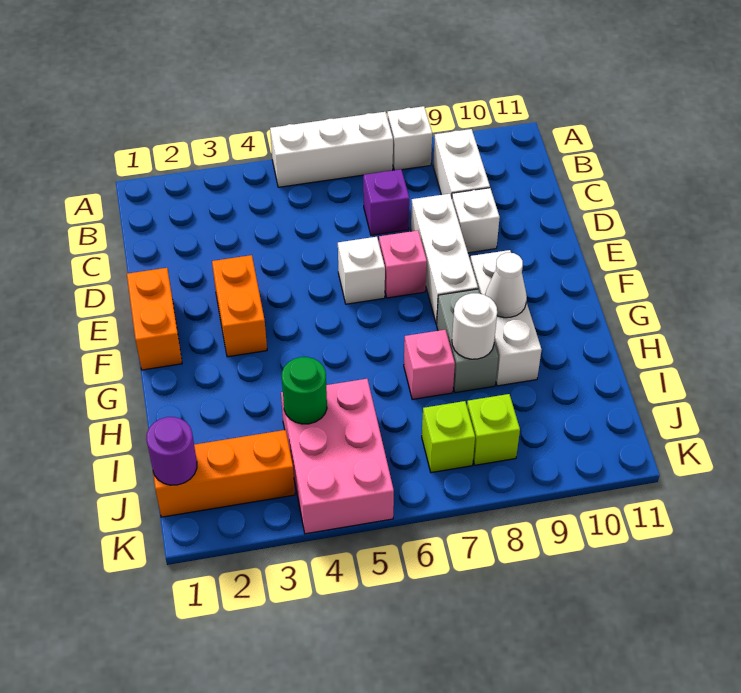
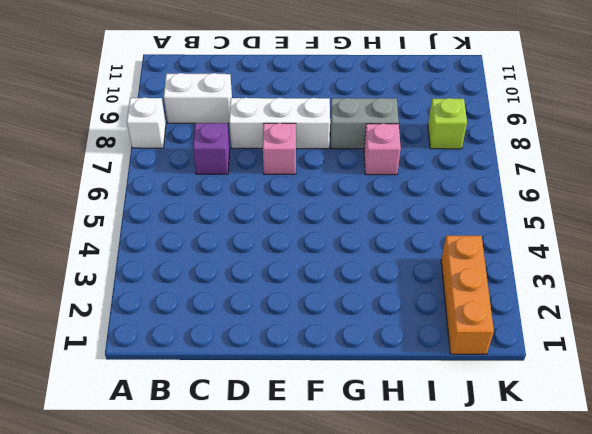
none -> white brick A5:A7 level 1
none -> white brick D9 level 1
none -> orange brick E1:F1 level 1

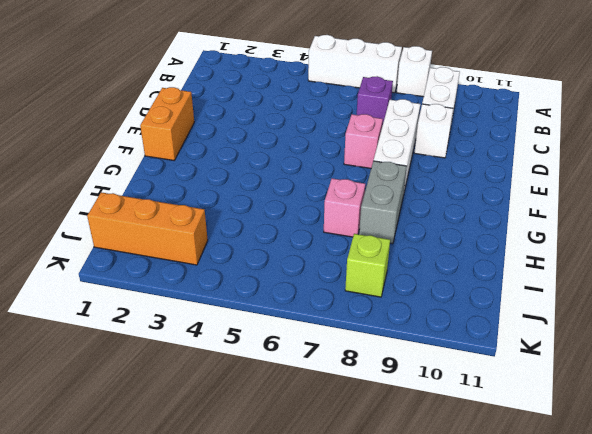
none -> orange brick E3:F3 level 1
none -> white brick E6 level 1
none -> white brick F9:H9 level 1

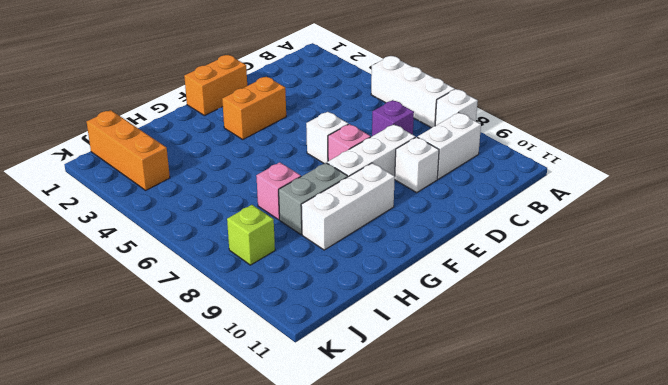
none -> pink brick I4:K5 level 1
none -> lime brick J7 level 1
none -> white cone G9 level 2

